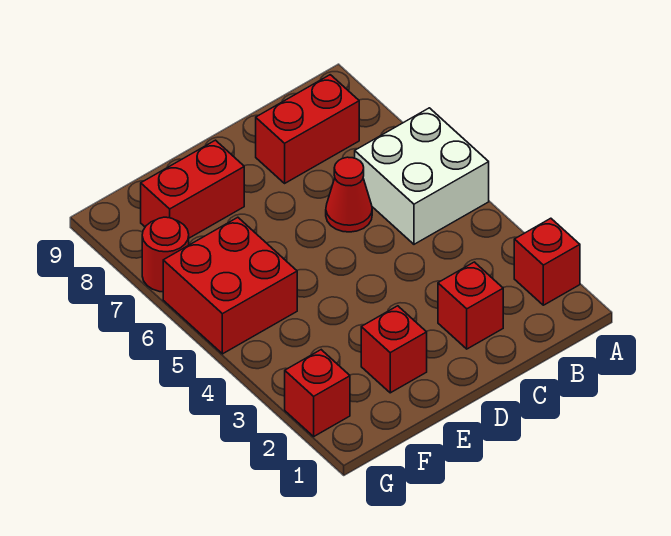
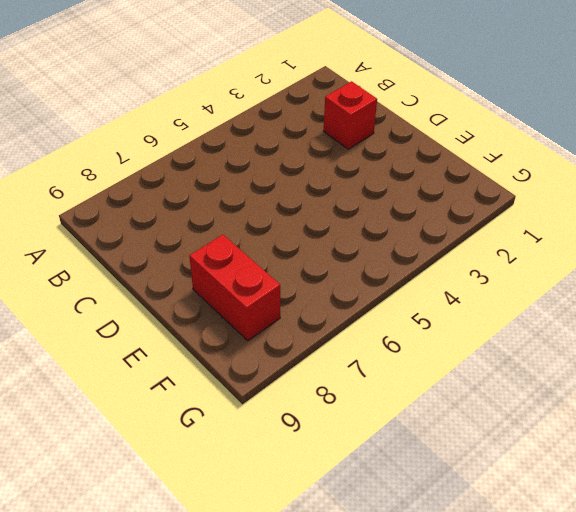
none -> red brick A2 level 1
none -> white brick A5:B6 level 1

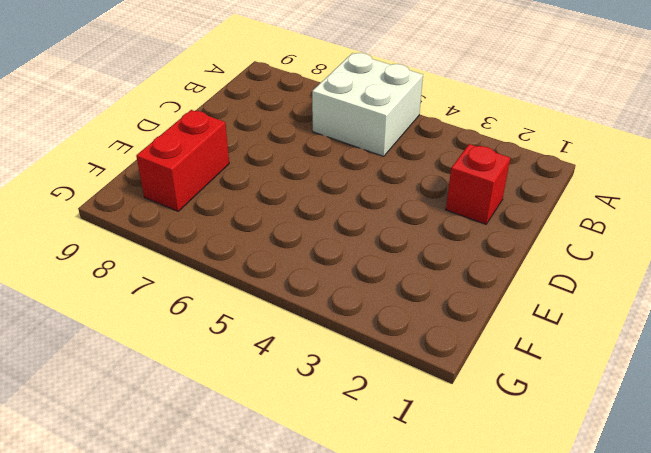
none -> red brick A2 level 1
none -> red brick B8:C8 level 1

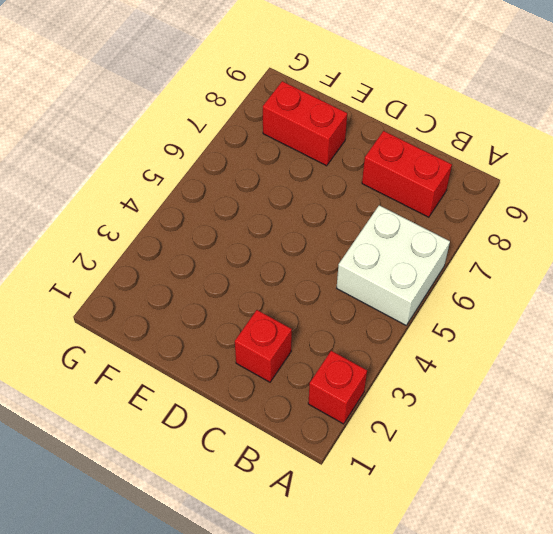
none -> red cone C6 level 1
none -> red brick E2 level 1

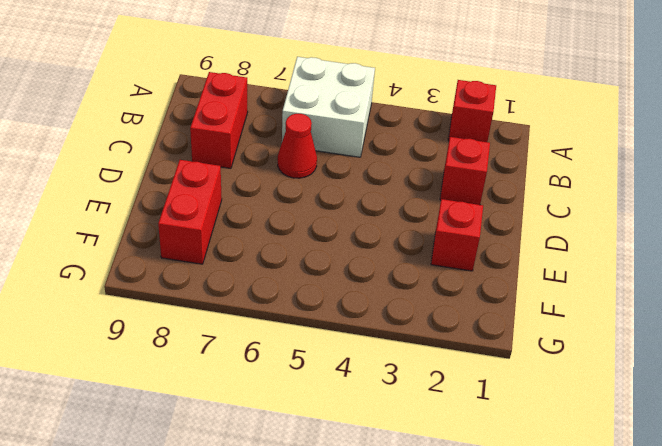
none -> red brick F5:G6 level 1
none -> red brick G2 level 1

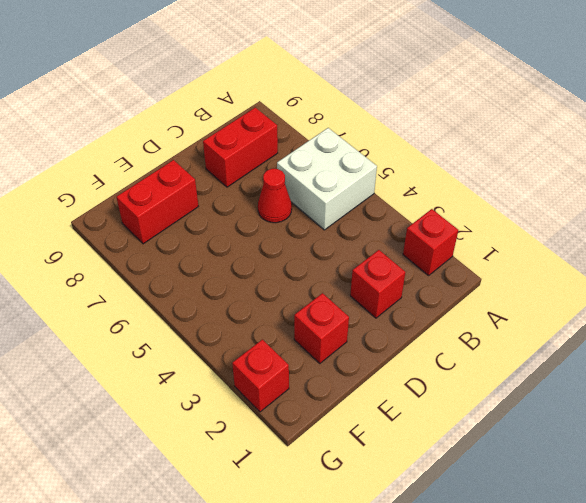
none -> red brick F5:G6 level 1
none -> red round brick G7 level 1

